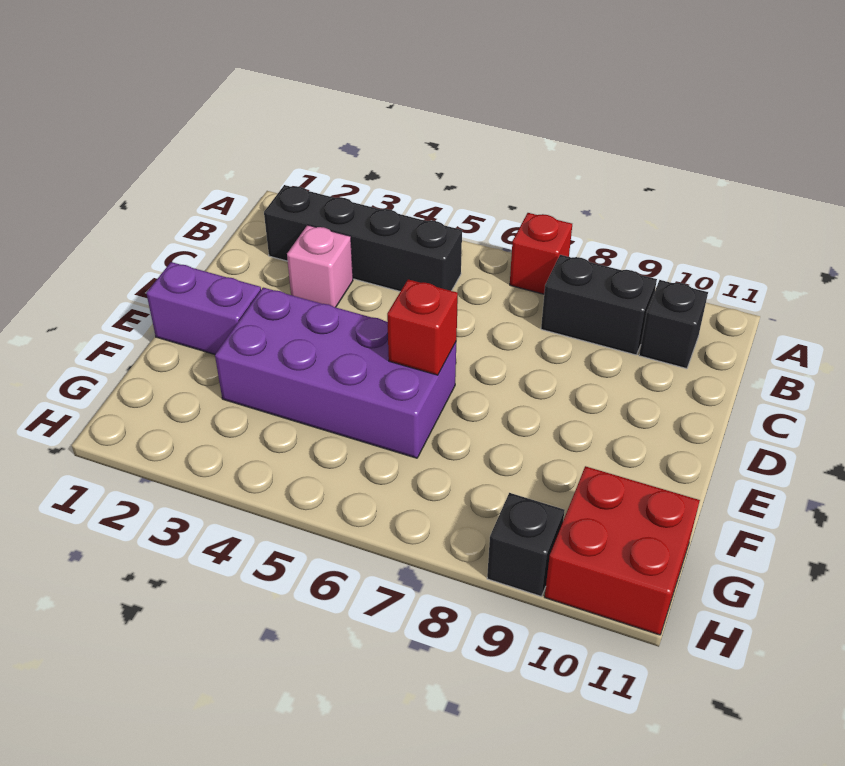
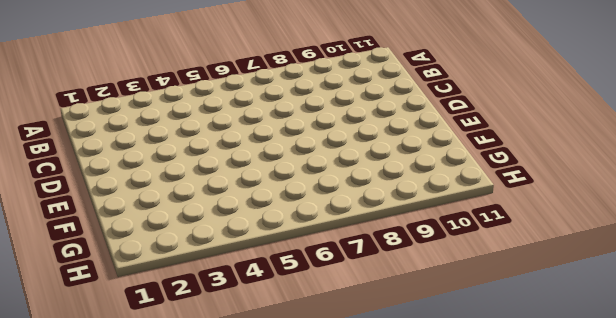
none -> red brick A7 level 1
none -> black brick B2:B5 level 1

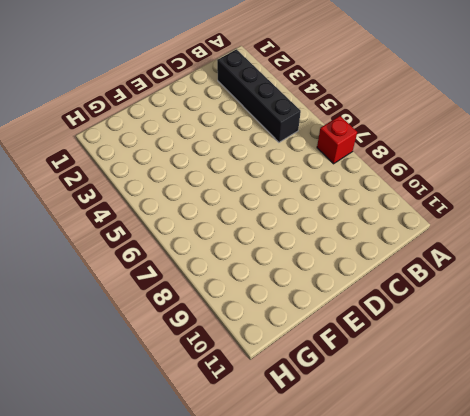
none -> black brick B8:B9 level 1
none -> black brick B10 level 1

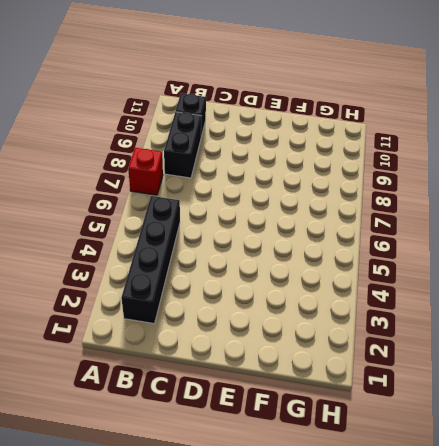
none -> pink brick C3 level 1
none -> purple brick E1:E2 level 1

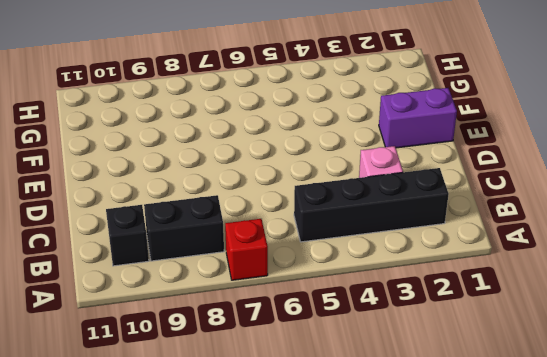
none -> purple brick E3:F6 level 1
none -> red brick G10:H11 level 1

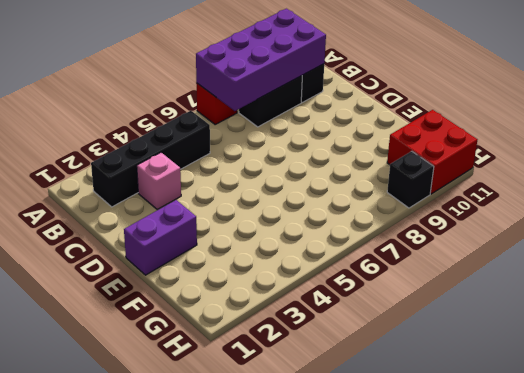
purple brick A7:B10 level 2 -> purple brick E3:F6 level 1
none -> red brick E6 level 2

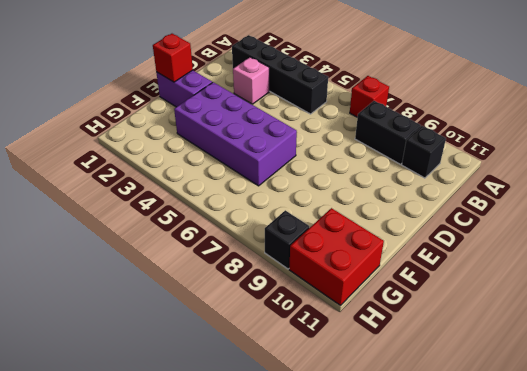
red brick E1 level 2 -> red brick E6 level 2

